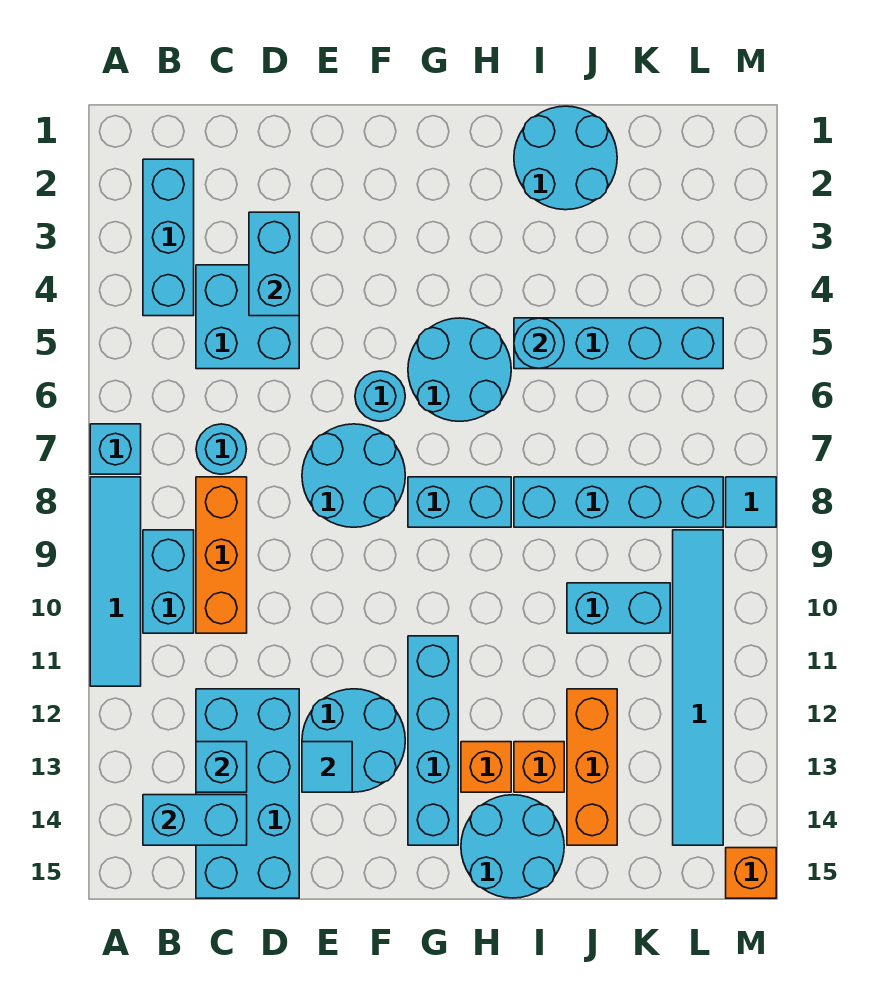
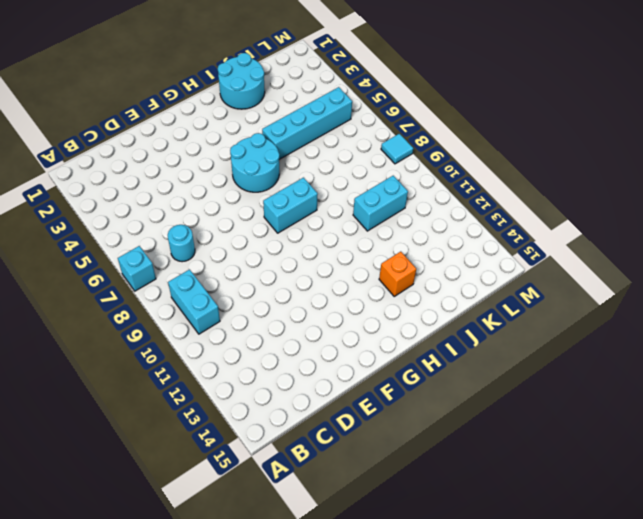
none -> cyan tile A8:A11 level 1
none -> cyan brick B2:B4 level 1
none -> cyan brick C4:D5 level 1
none -> orange brick C8:C10 level 1

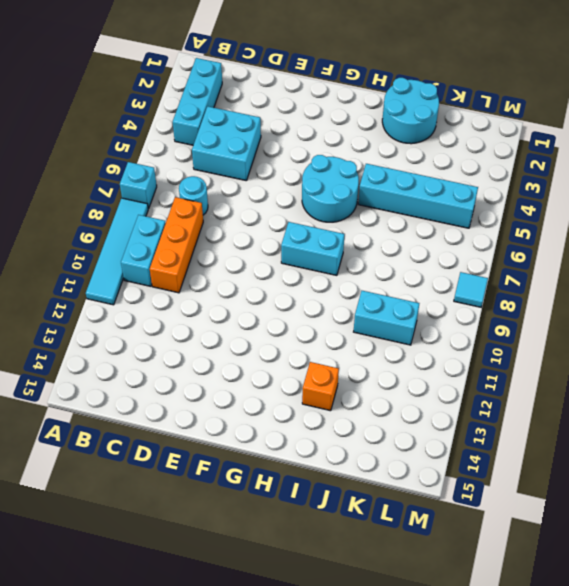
none -> cyan brick C12:D15 level 1
none -> cyan round brick E7:F8 level 1
none -> cyan round brick E12:F13 level 1
none -> cyan round brick F6 level 1

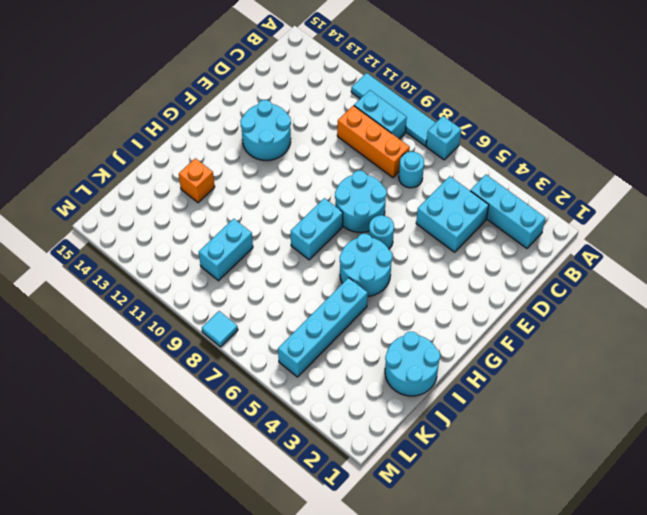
none -> cyan brick C12:D15 level 1
none -> cyan brick G11:G14 level 1
none -> orange brick H13 level 1
none -> cyan round brick H14:I15 level 1

